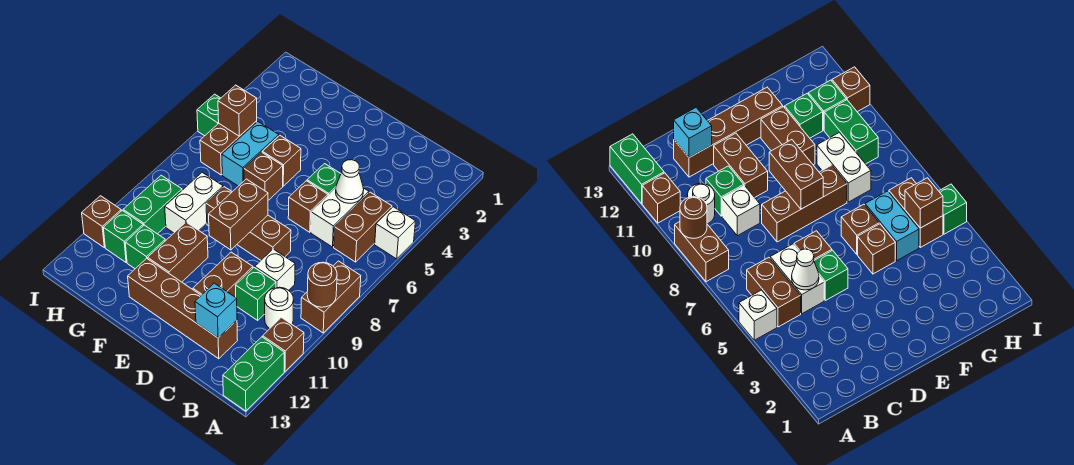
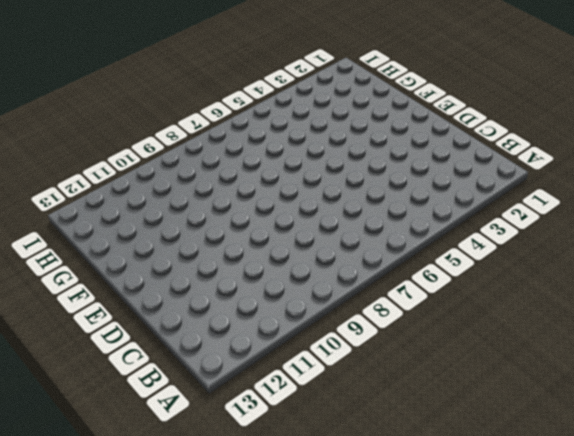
none -> white brick A5 level 1
none -> brown brick A8:A9 level 1
none -> brown brick A11 level 1
none -> green brick A12:A13 level 1

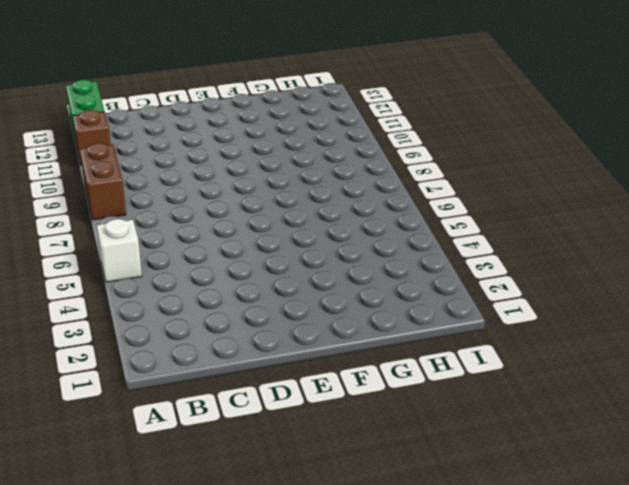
none -> brown brick B5:B6 level 1
none -> white round brick B10 level 1
none -> white brick C5:C6 level 1
none -> white brick C9 level 1

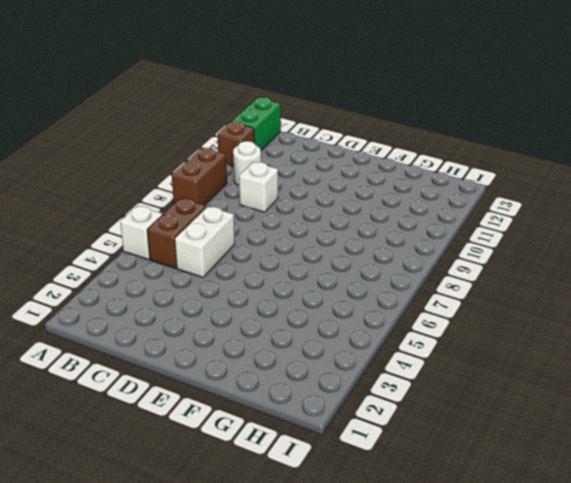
none -> green brick C10 level 1
none -> brown brick C12:F12 level 1
none -> green brick D5 level 1
none -> brown brick D6 level 1

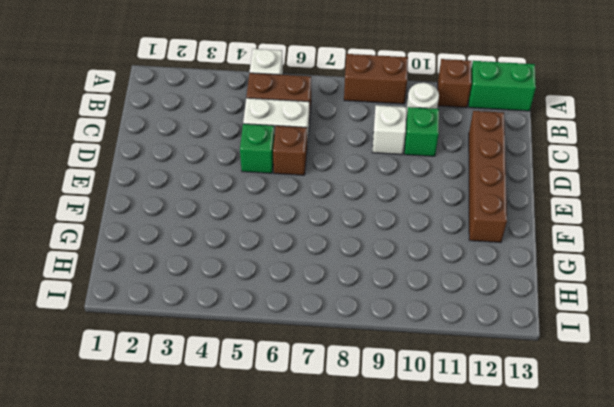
none -> brown brick D8:F8 level 1
none -> brown brick D10:D11 level 1
none -> brown brick F5 level 1
none -> brown brick F6 level 1

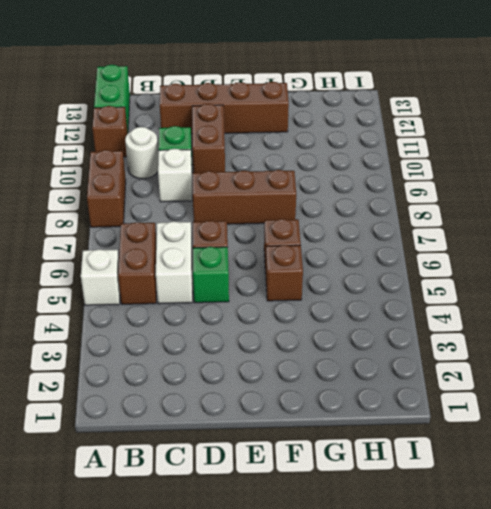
none -> brown brick F10:F11 level 1
none -> cyan brick G5:G6 level 1
none -> white brick G8:G9 level 1
none -> green brick G11 level 1

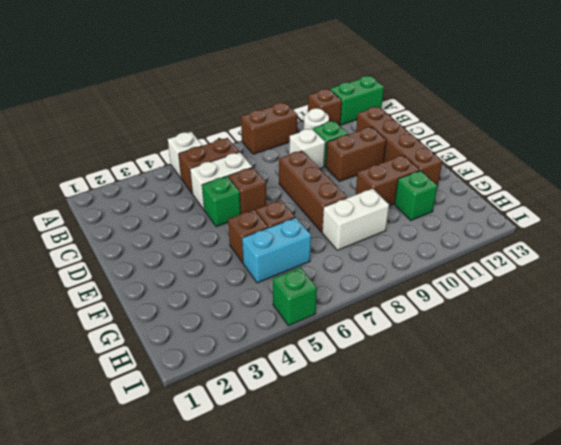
none -> brown brick H5:H6 level 1
none -> green brick H9:H10 level 1
none -> green brick H11 level 1
none -> brown brick I11 level 1

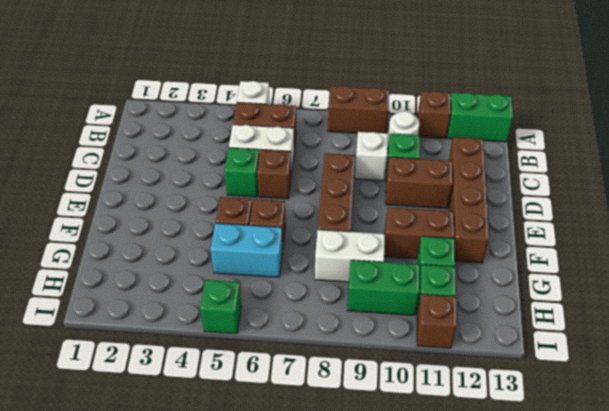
none -> brown brick H5:H6 level 1
none -> brown round brick A9 level 2
none -> white cone C5 level 2
none -> cyan brick C12 level 2

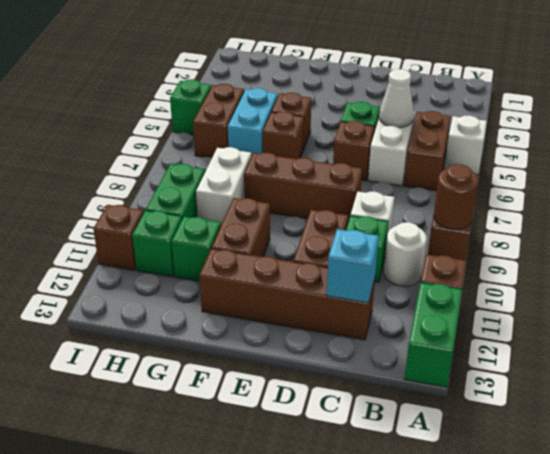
none -> brown brick E8:E9 level 2
none -> brown brick H5 level 2

